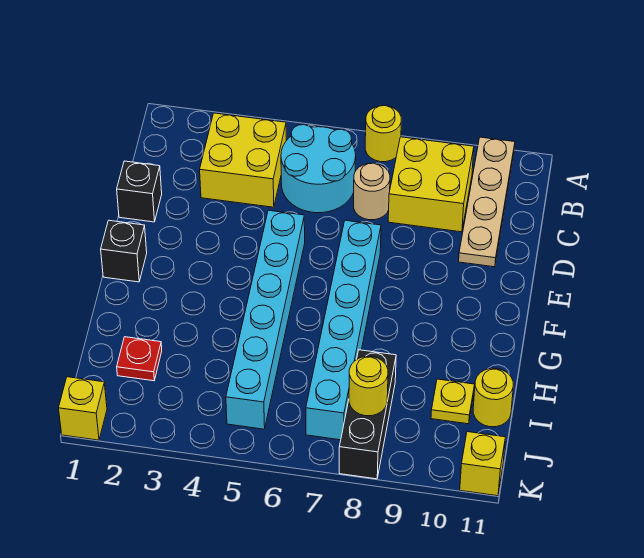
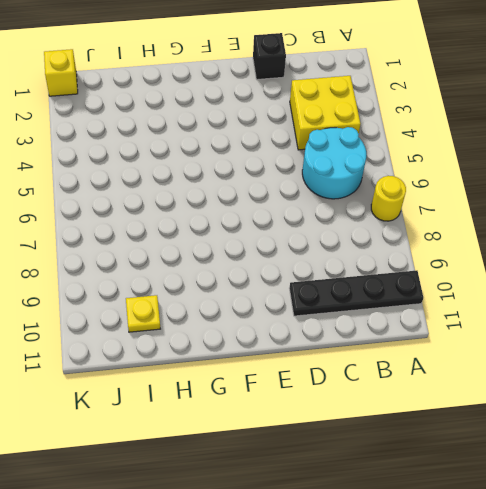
black plate A10:D10 level 1 -> tan plate A10:D10 level 1
none -> yellow brick B8:C9 level 1
none -> tan round brick C7 level 1
none -> cyan brick E5:J5 level 1

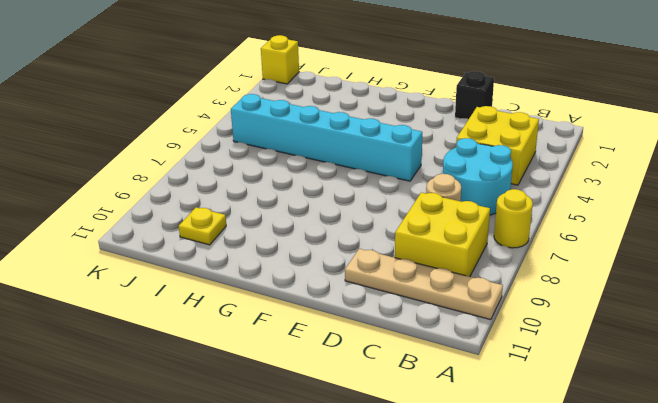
none -> cyan brick E7:J7 level 1
none -> black brick F1 level 1
none -> red plate I2 level 1

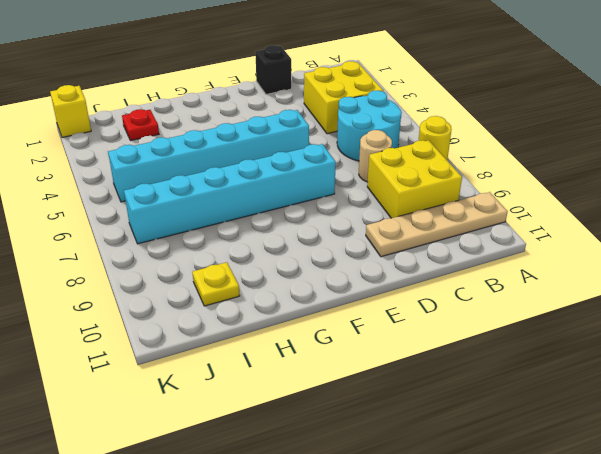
none -> black brick F1 level 1
none -> black brick I8:K8 level 1
none -> yellow round brick I11 level 1

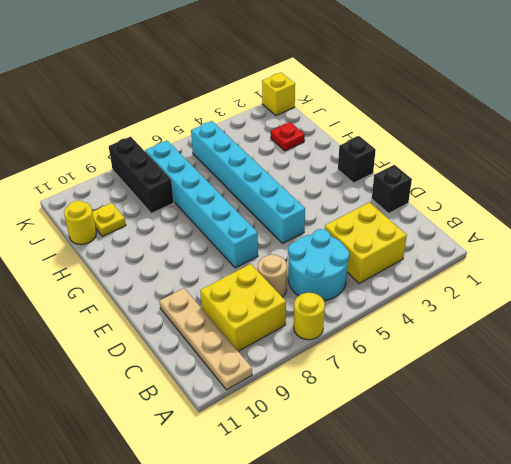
none -> yellow brick K11 level 1
none -> yellow round brick J8 level 2

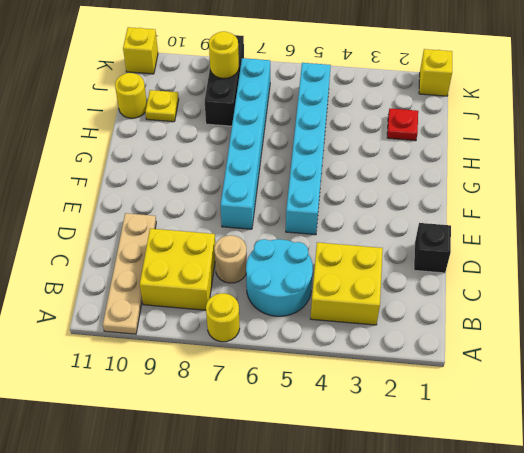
none -> black brick F1 level 1

